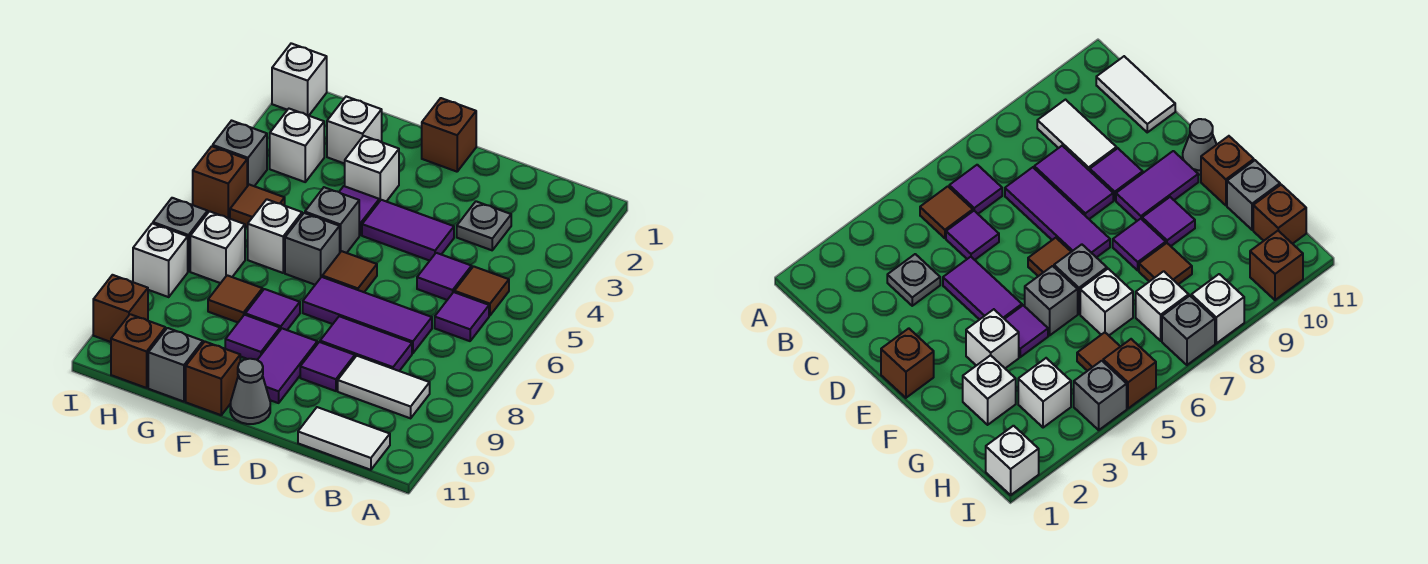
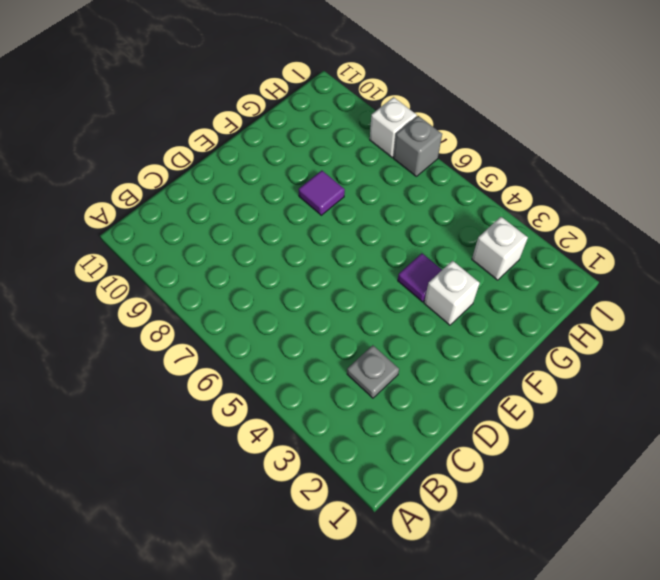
none -> brown tile B5 level 1
none -> purple tile B6 level 1
none -> white tile B9:C9 level 1
none -> white tile B11:C11 level 1

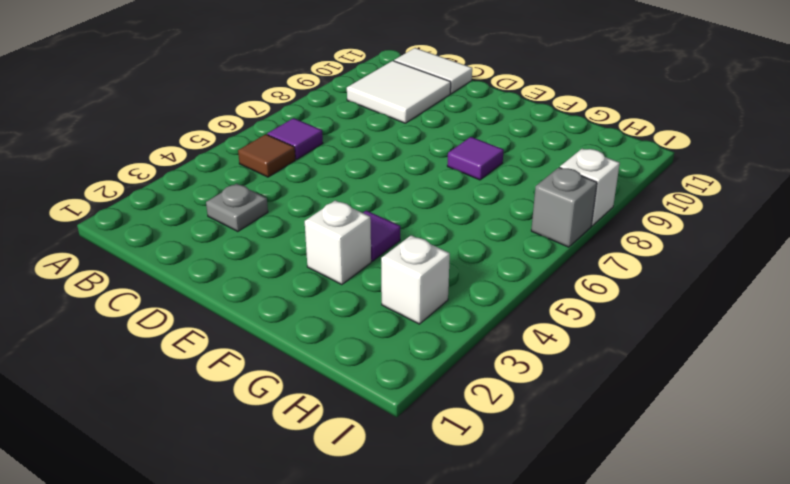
white tile B9:C10 level 1 -> white tile B9:C9 level 1
none -> purple tile C5 level 1
none -> purple tile C7:E7 level 1
none -> purple tile C8:D8 level 1
none -> purple tile D4:E4 level 1

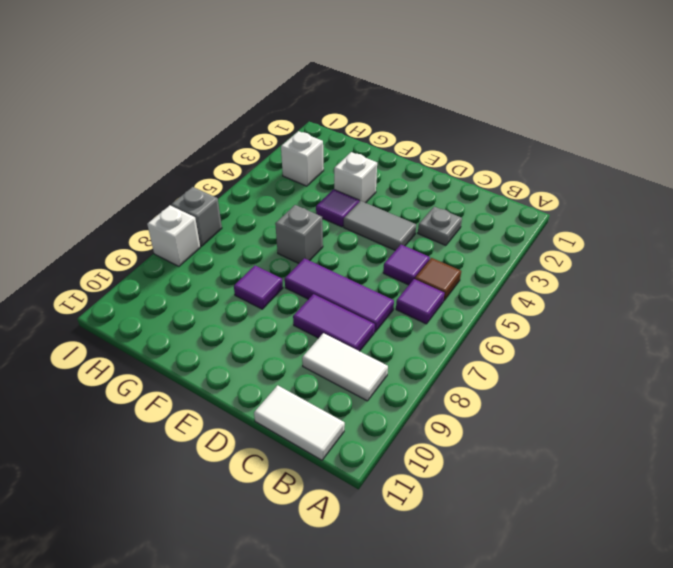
grey tile D4:E4 level 1 -> purple tile D4:E4 level 1
none -> purple tile D9 level 1
none -> brown brick E1 level 1
none -> brown tile E6 level 1
none -> purple tile E9:E10 level 1

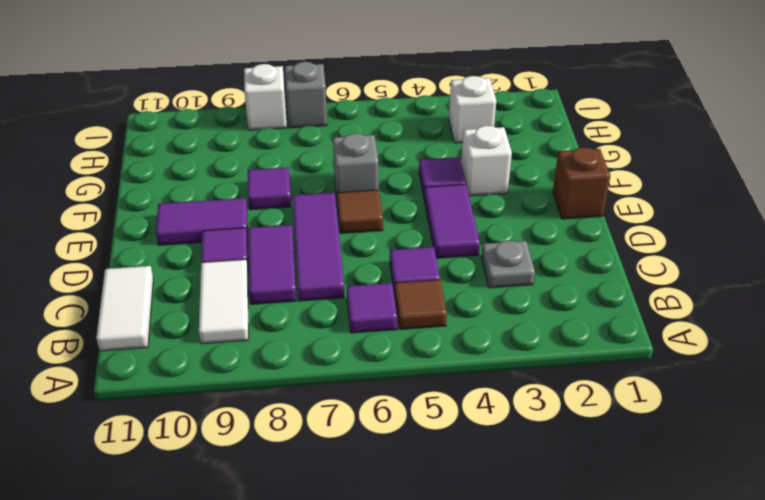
none -> grey cone E11 level 1
none -> grey brick F5 level 1
none -> purple tile F9 level 1
none -> brown brick F11 level 1

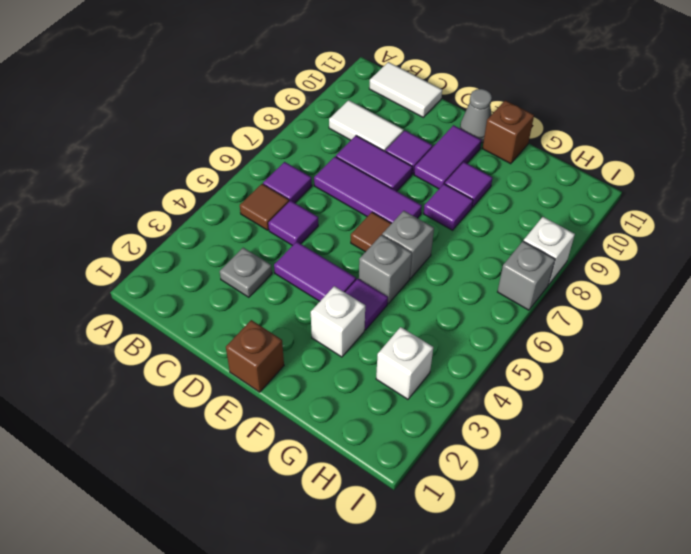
none -> white brick G2 level 1
none -> white brick G6 level 1
none -> brown tile G8 level 1
none -> grey brick G11 level 1

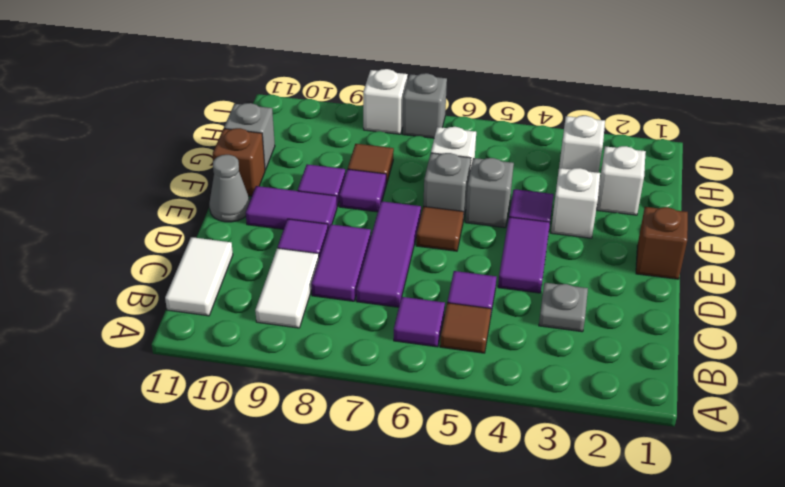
none -> brown tile H5 level 1
none -> white brick H7 level 1
none -> brown brick H11 level 1
none -> white brick I1 level 1

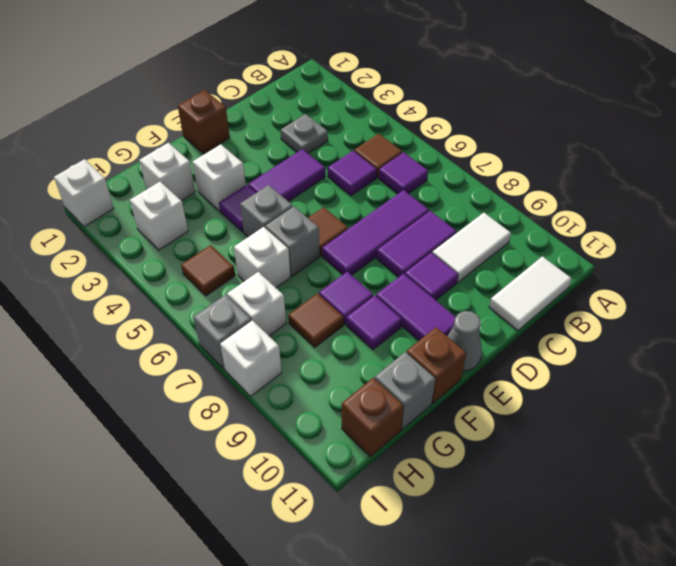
none -> grey brick I4 level 1
none -> brown brick I5 level 1
none -> brown brick I10 level 1

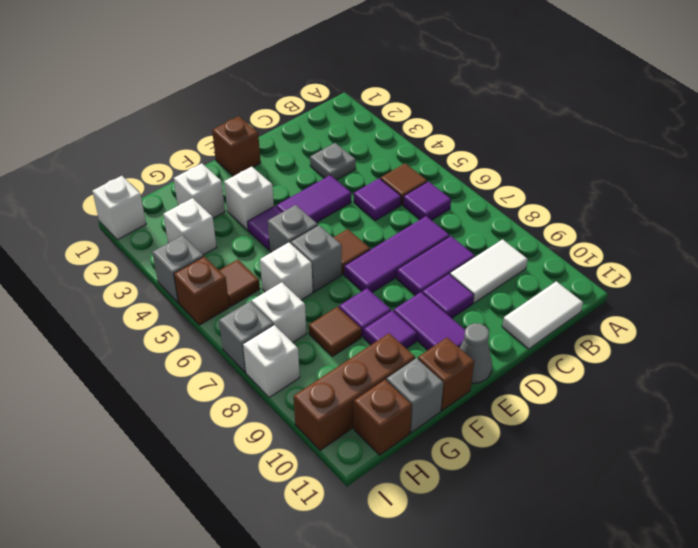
brown brick G10:I10 level 1 -> brown brick I10 level 1

